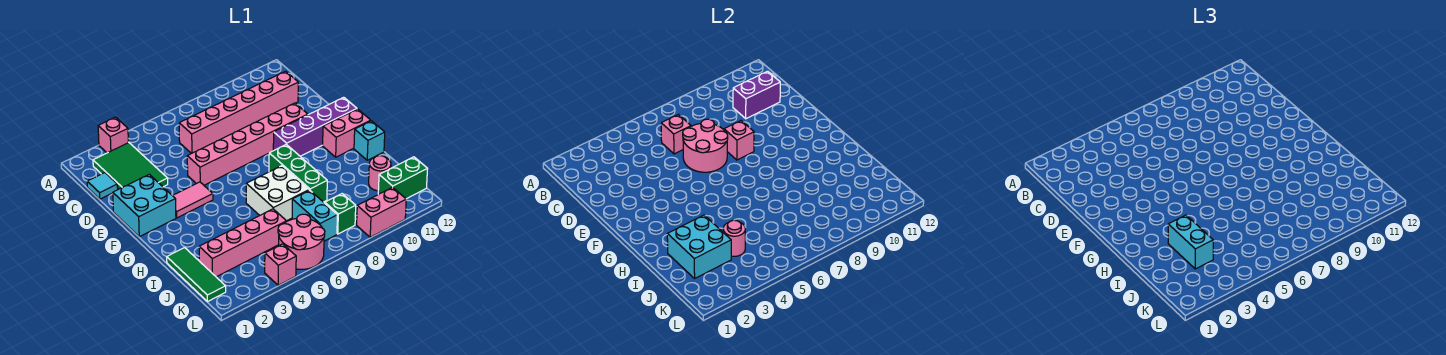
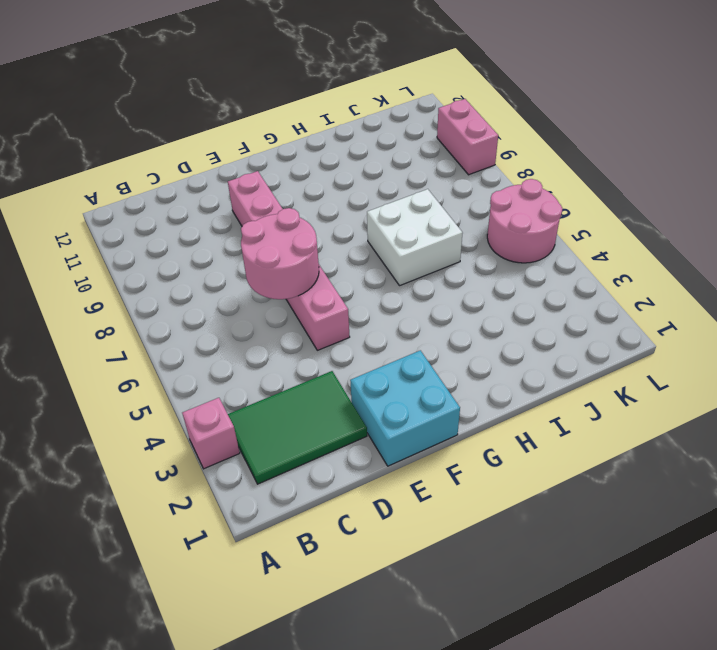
none -> cyan tile C1 level 1
none -> pink brick C6:C11 level 1
none -> pink tile F3:F4 level 1

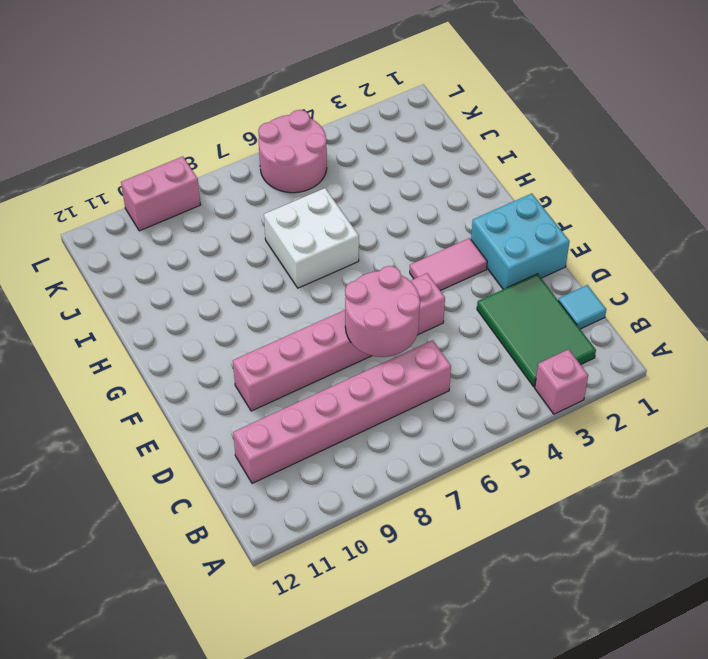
none -> purple brick F9:F12 level 1
none -> green brick G8:I8 level 1
none -> pink brick G11:G12 level 1

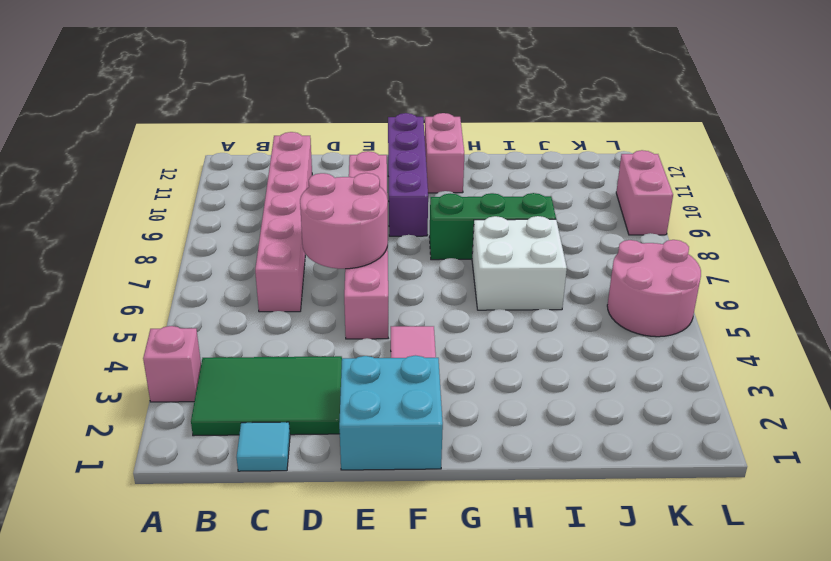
none -> cyan brick H12 level 1
none -> green tile I1:K1 level 1
none -> pink brick J2:J5 level 1

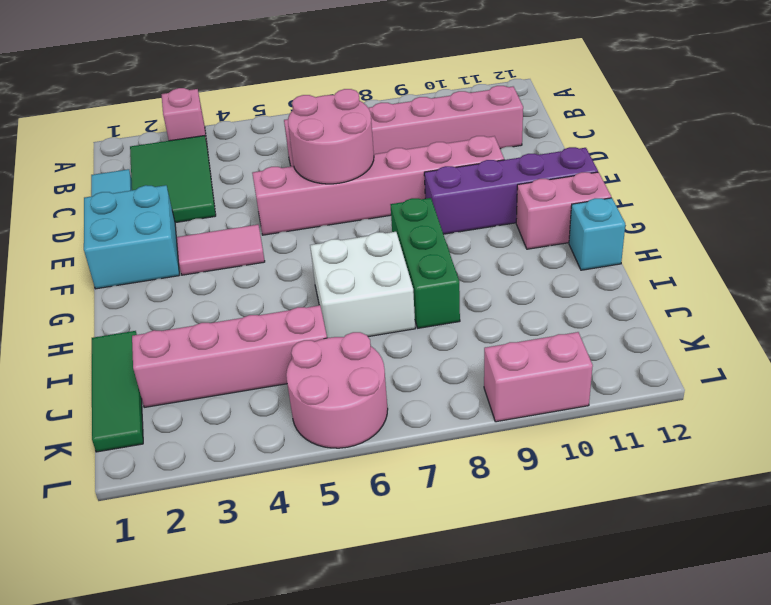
none -> cyan brick J7:K7 level 1
none -> pink round brick J11 level 1
none -> green brick K8 level 1

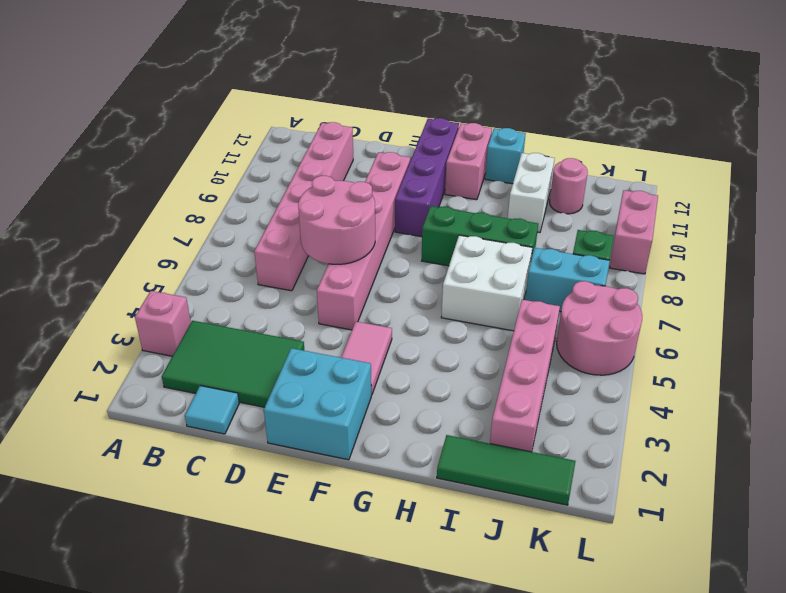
white brick I10:I11 level 1 -> none
none -> green brick K11:K12 level 1
none -> pink brick L4 level 1
none -> pink brick C6 level 2

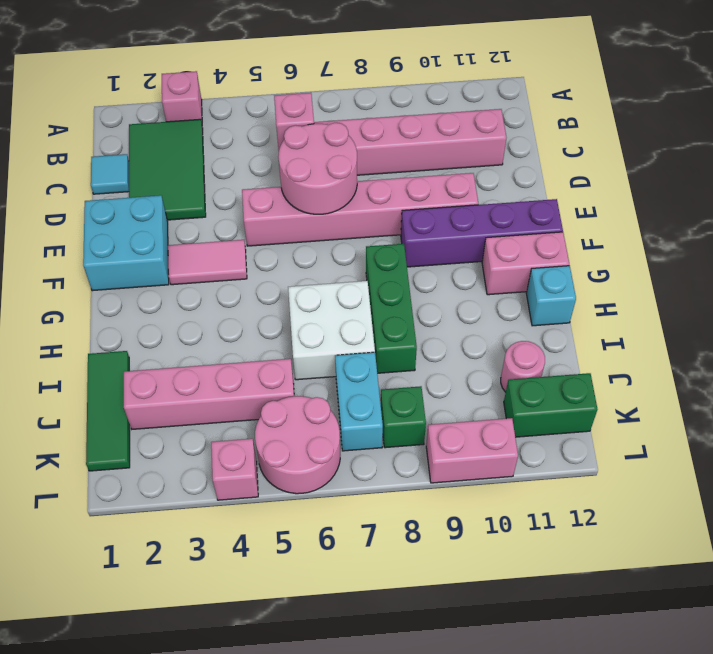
none -> purple brick C10:C11 level 2
none -> pink brick E8 level 2
none -> cyan brick I2:J3 level 2

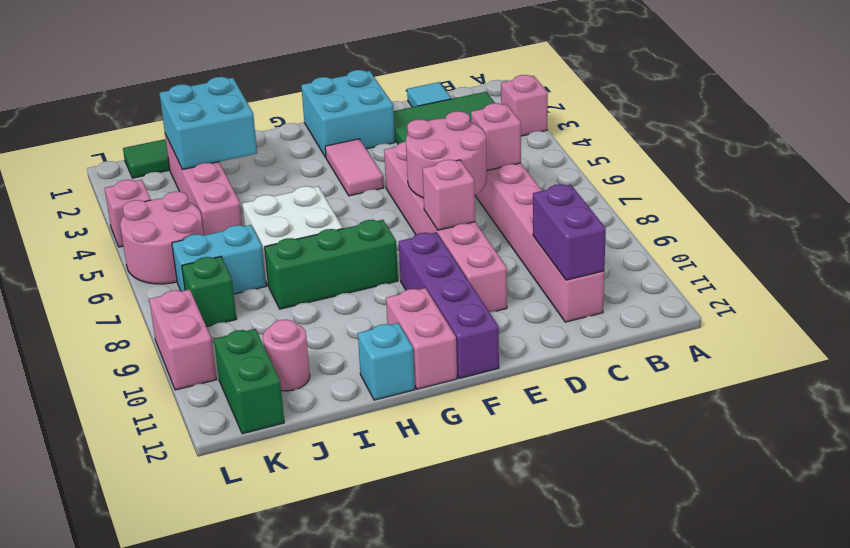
none -> pink round brick J4 level 2
none -> cyan brick I3:J3 level 3

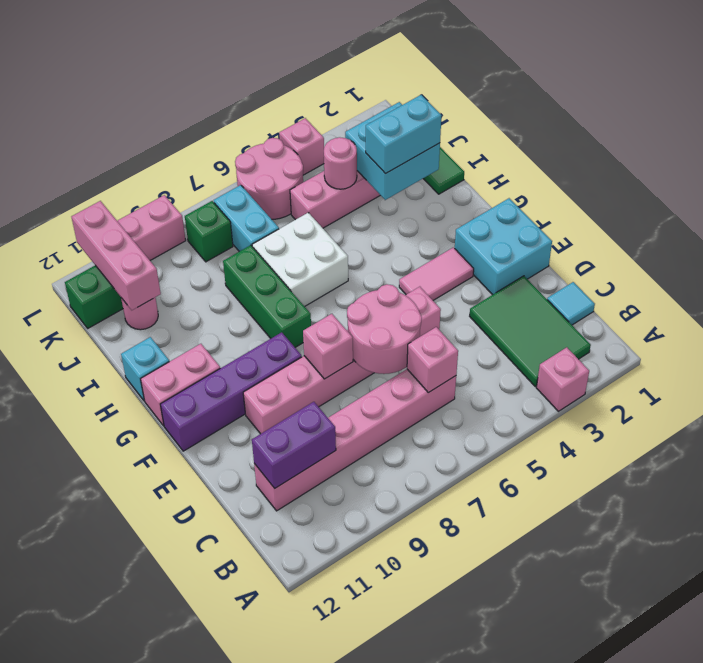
cyan brick I2:I3 level 3 -> cyan brick I3:J3 level 3
pink brick J11:L11 level 2 -> none

